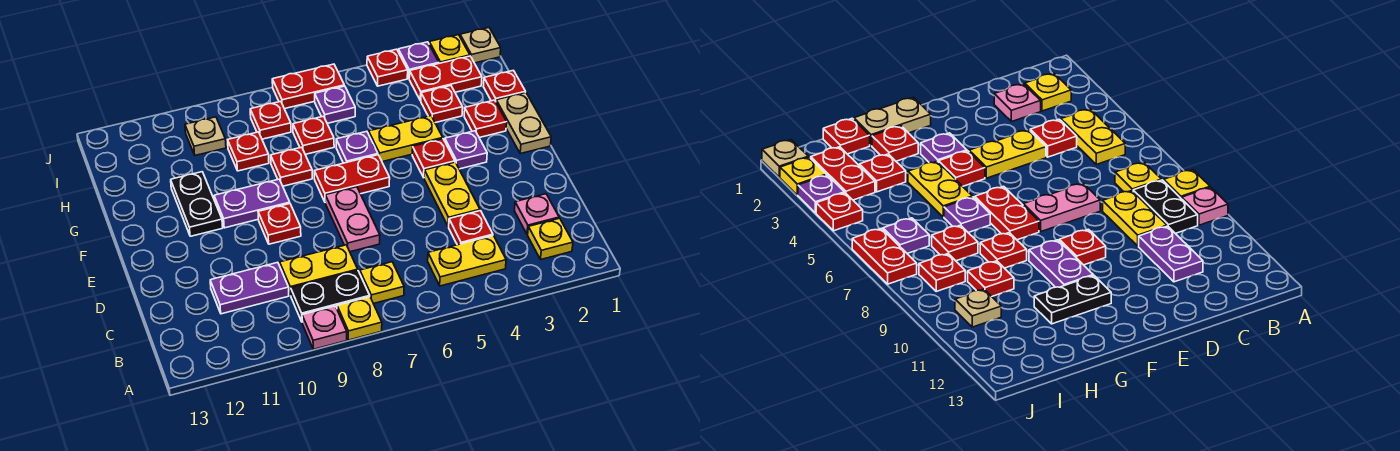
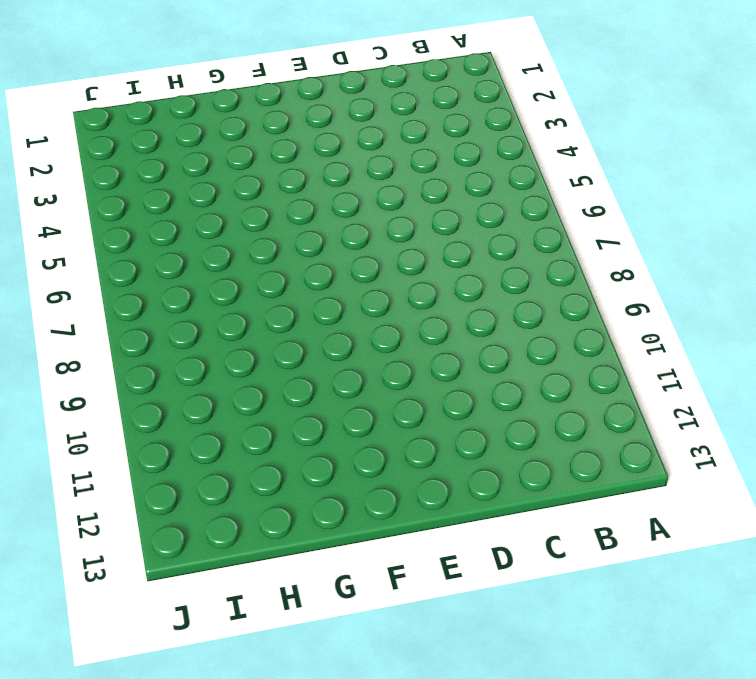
none -> yellow plate A8 level 1
none -> pink plate A9 level 1
none -> yellow plate B2 level 1
none -> yellow plate B4:B5 level 1

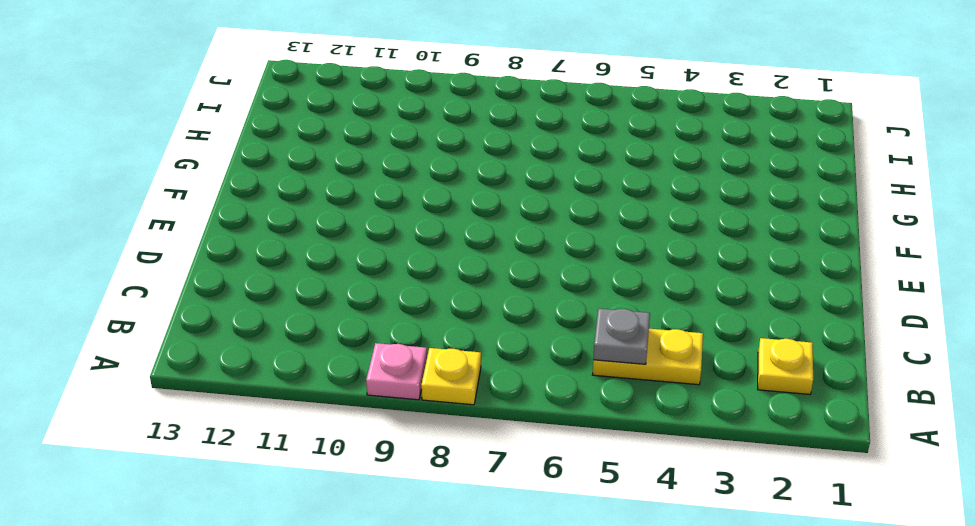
grey plate B5 level 2 -> none
none -> yellow plate B7 level 1
none -> black plate B8:B9 level 1
none -> pink plate C2 level 1
none -> red plate C4 level 1

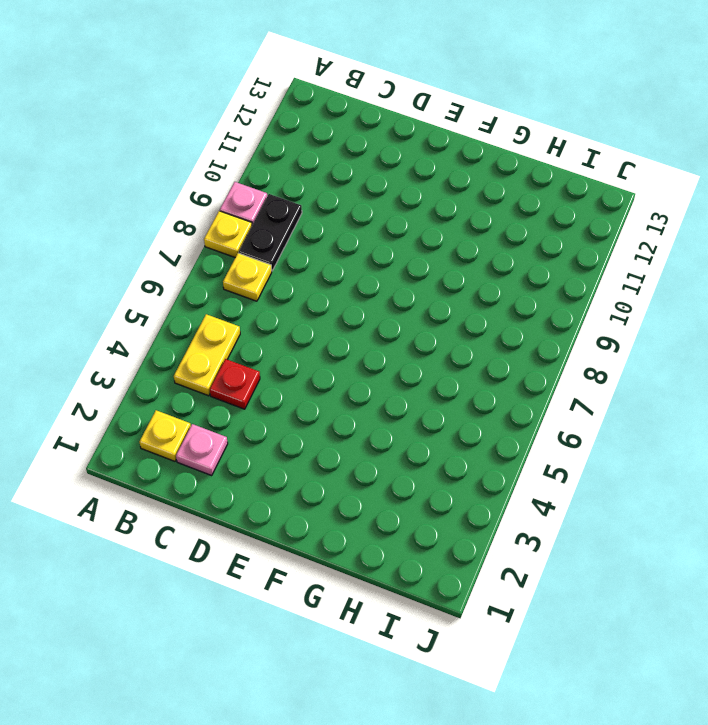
none -> yellow plate C8:C9 level 1
none -> purple plate C10:C11 level 1
none -> yellow plate D4:E4 level 1
none -> pink plate D7:E7 level 1

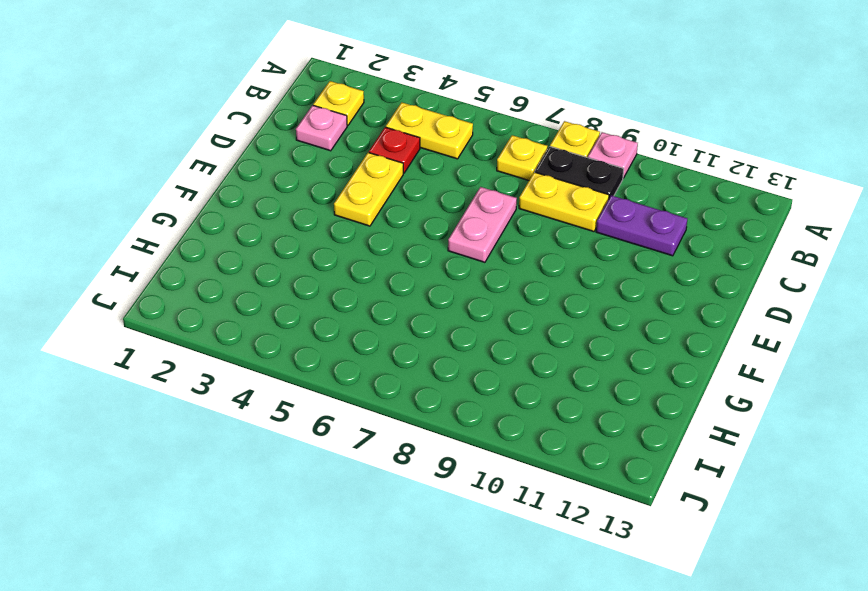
none -> red plate E9 level 1
none -> tan plate F1:G1 level 1
none -> purple plate F3 level 1
none -> red plate F4 level 1

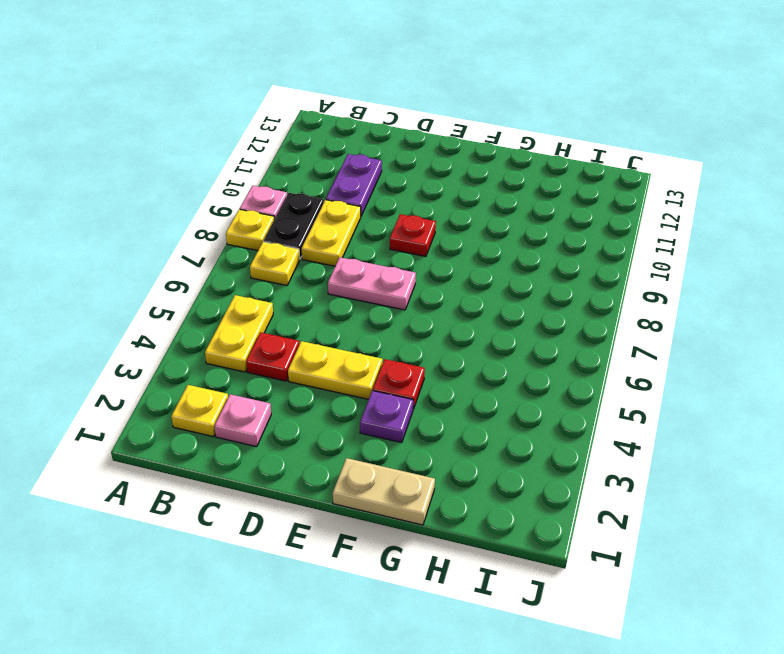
none -> red plate F6:F7 level 1
none -> purple plate F9:F10 level 1
none -> black plate F11:G11 level 1
none -> red plate G2 level 1

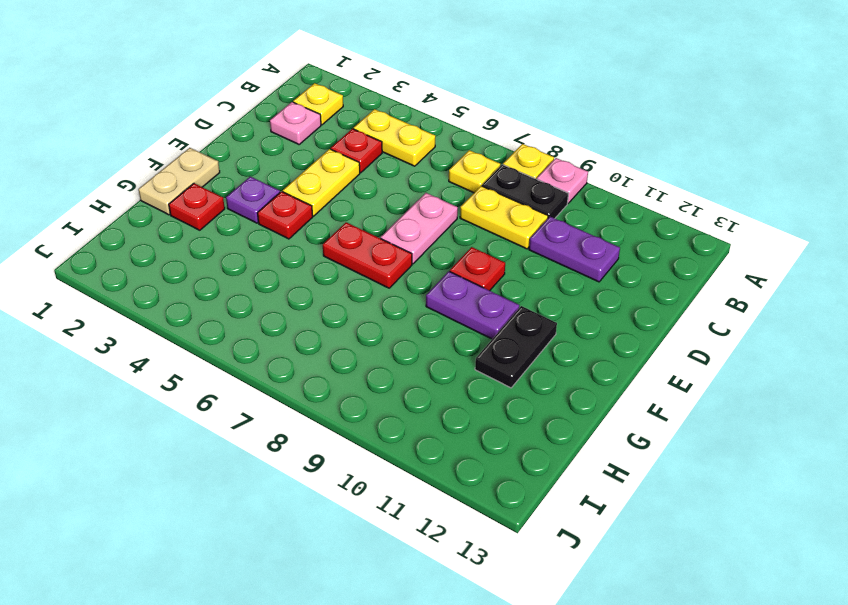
none -> yellow plate G4:G5 level 1
none -> purple plate G6 level 1
none -> red plate G8 level 1
none -> red plate H1 level 1

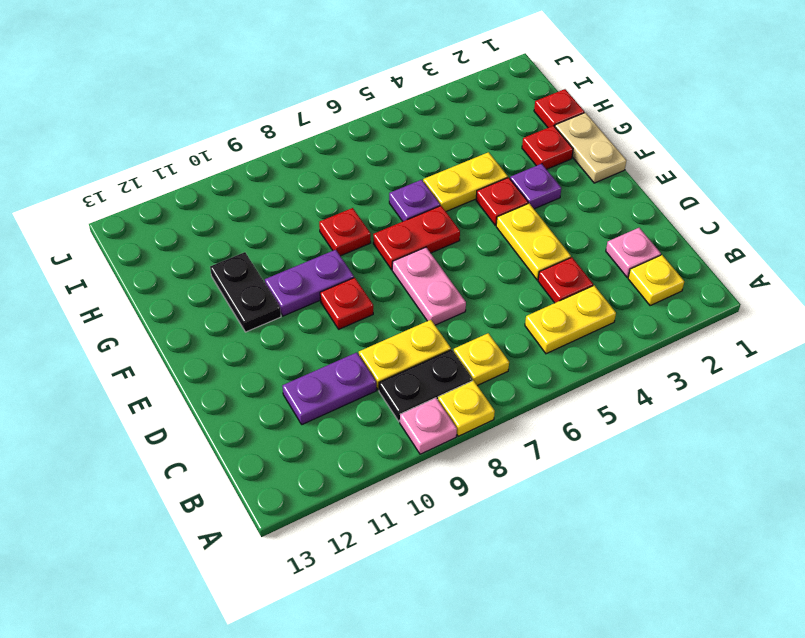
none -> red plate H3 level 1
none -> red plate H7 level 1
none -> red plate H9 level 1
none -> red plate I2:I3 level 1

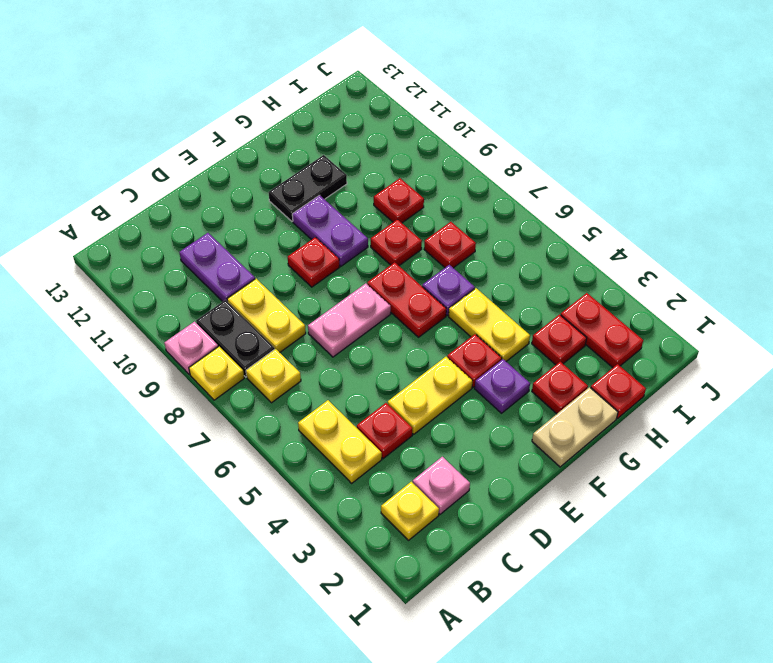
none -> purple plate I6 level 1
none -> red plate I8 level 1
none -> tan plate I10 level 1
none -> tan plate J1 level 1

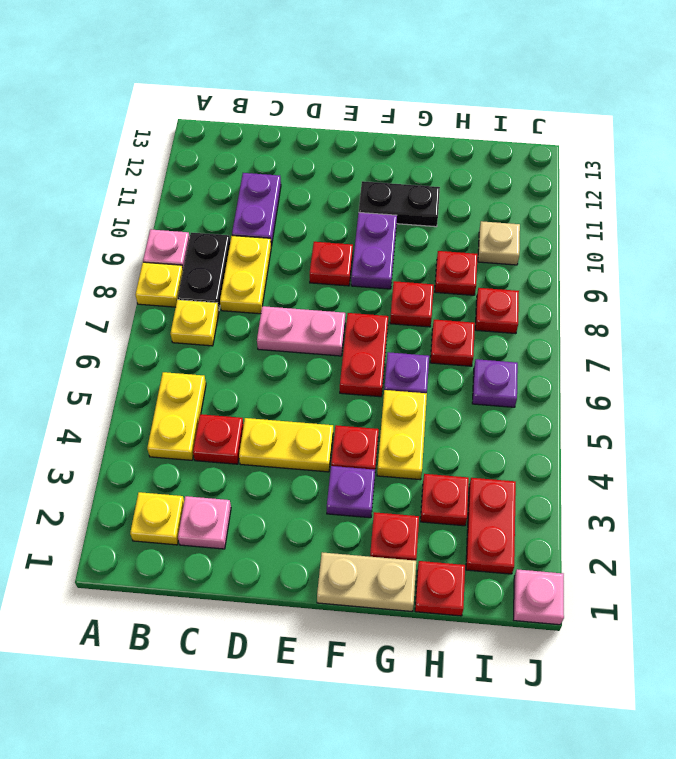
pink plate J1 level 1 -> tan plate J1 level 1
none -> yellow plate J2 level 1
none -> purple plate J3 level 1
none -> red plate J4 level 1
none -> red plate J6:J7 level 1

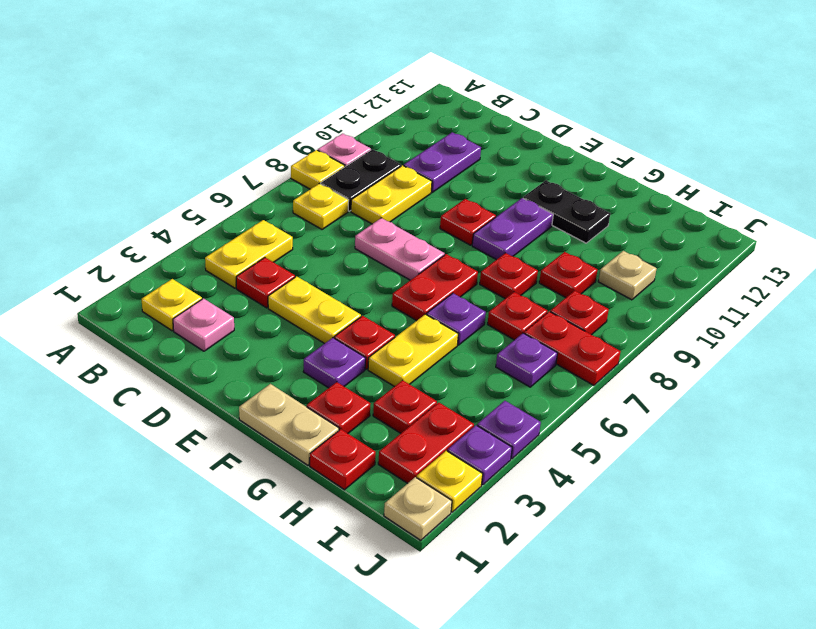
red plate I7:J7 level 1 -> red plate J6:J7 level 1
purple plate J4 level 1 -> red plate J4 level 1

